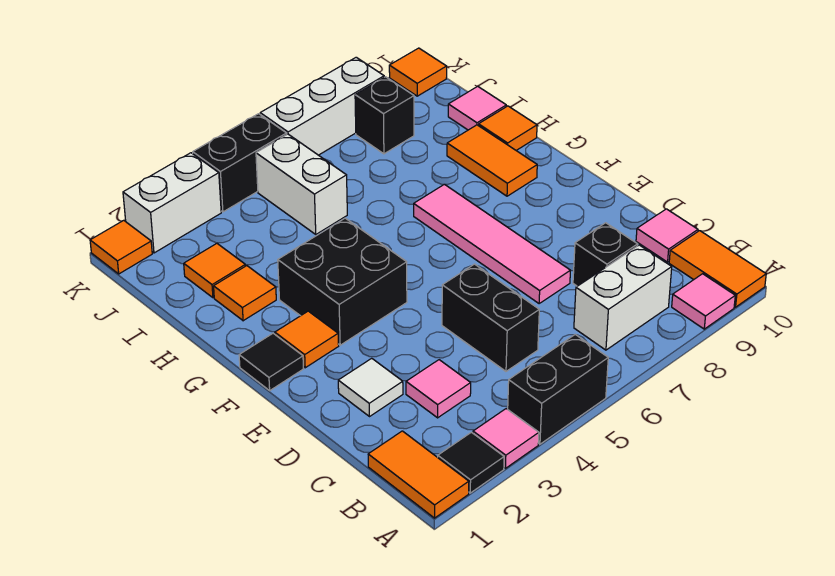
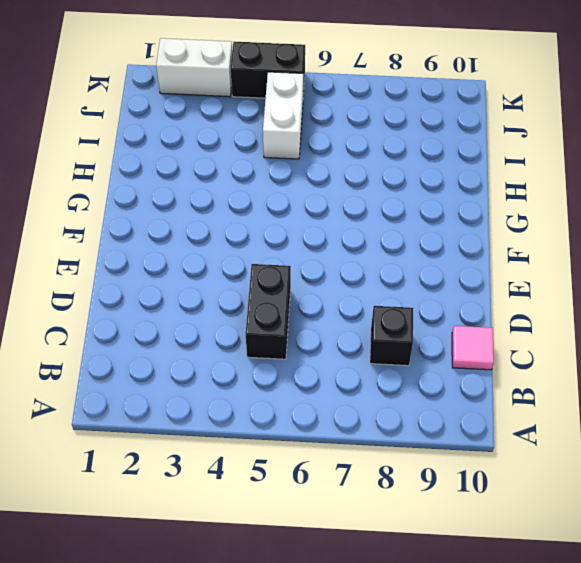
none -> orange tile A1:B1 level 1
none -> black tile A2 level 1
none -> pink tile A3 level 1

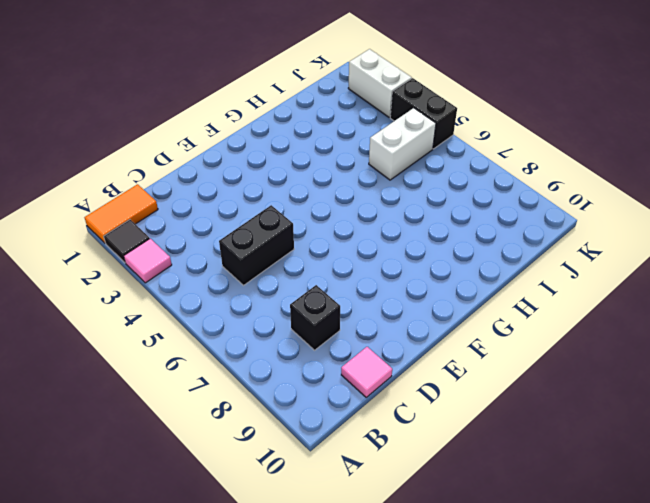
none -> black brick A4:A5 level 1
none -> pink tile A9 level 1
none -> orange tile A10:B10 level 1

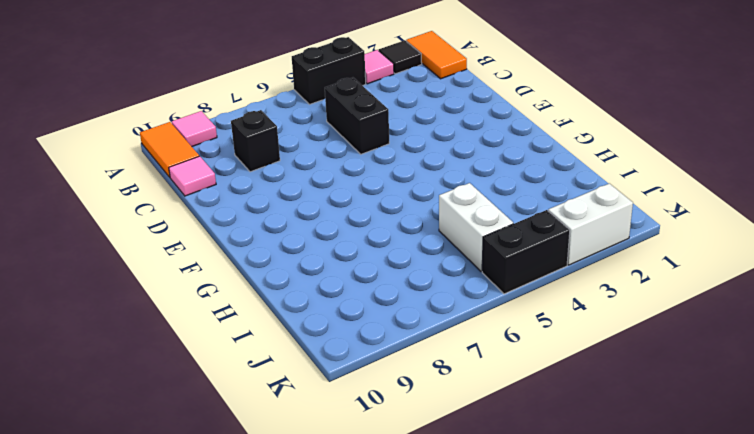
none -> white brick B7:B8 level 1
none -> pink tile C3 level 1
none -> white tile D2 level 1

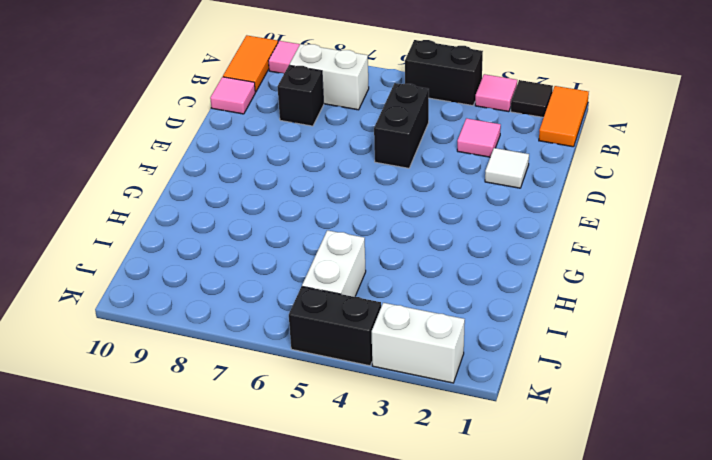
none -> pink tile D7:G7 level 1
none -> black tile F1 level 1
none -> orange tile F2 level 1

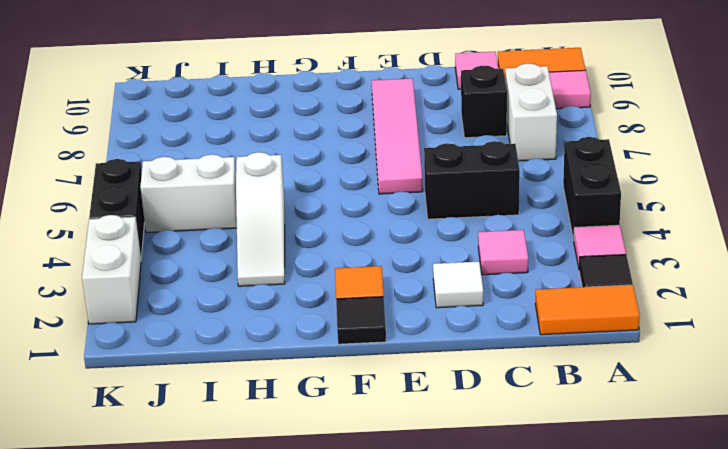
pink tile E6:E9 level 1 -> pink tile D7:G7 level 1
white slope H3:H5 level 1 top 5 -> none
none -> black brick F3:G4 level 1
none -> orange tile G9:H9 level 1
none -> orange tile H2 level 1

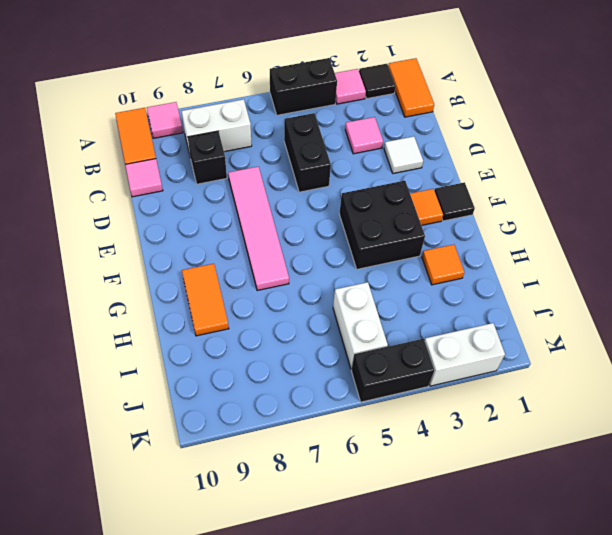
none -> orange tile H10 level 1
none -> orange tile I2 level 1
none -> pink tile I10 level 1

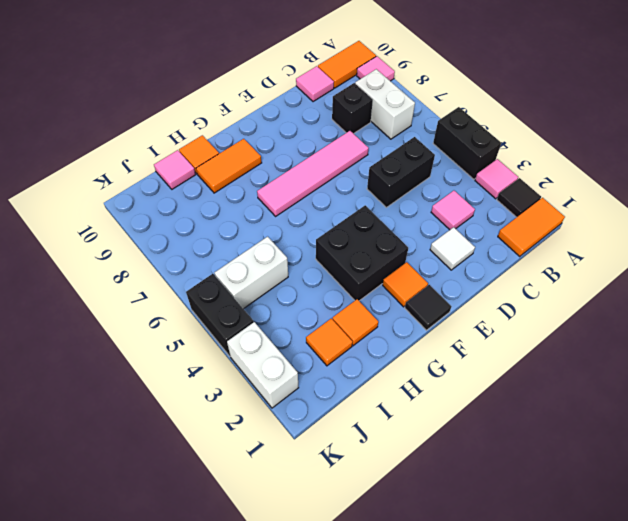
none -> black brick J8 level 1
none -> orange tile K1 level 1
none -> white brick K6:K8 level 1

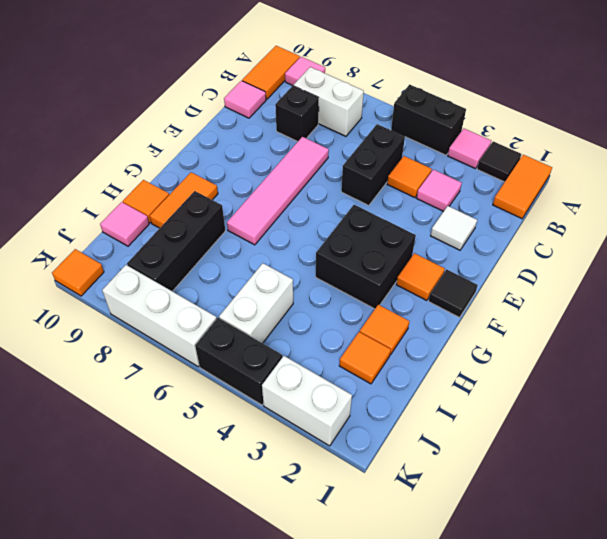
orange tile C4 level 1 -> orange tile K1 level 1
black brick H8:J8 level 1 -> black brick J8 level 1

